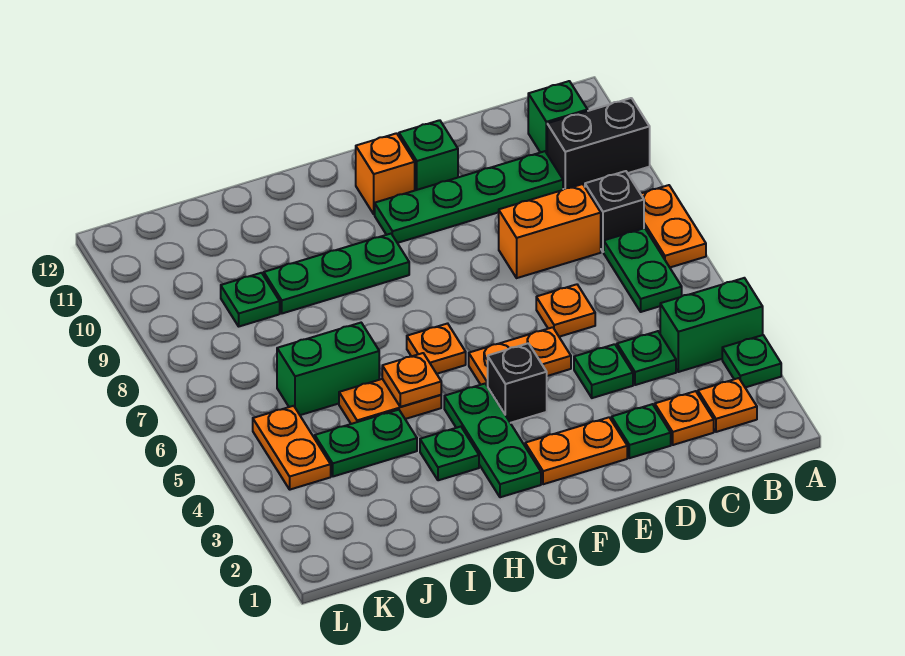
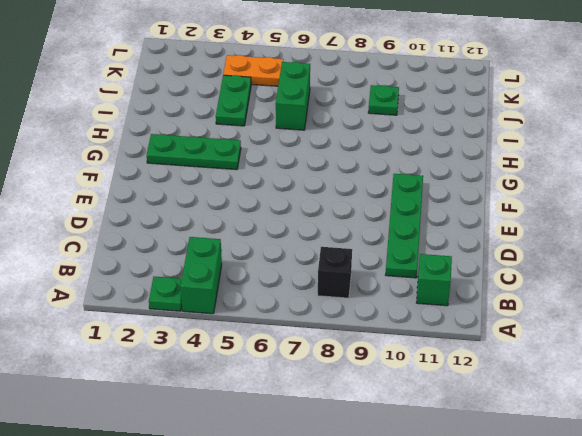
none -> orange plate A7:A8 level 1
none -> black brick A10:B10 level 1
none -> orange plate B2 level 1
none -> green plate B6:B7 level 1

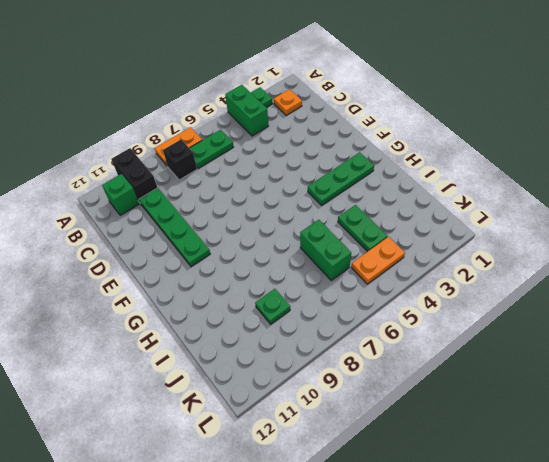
none -> orange plate C2 level 1
none -> green plate C4 level 1
none -> orange brick C8:D8 level 1
none -> green plate D2 level 1

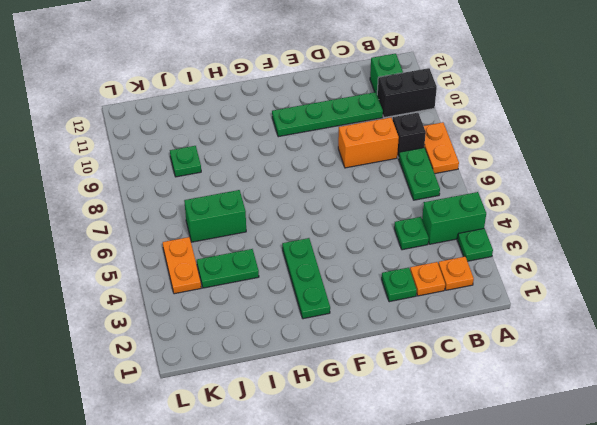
none -> green plate D4 level 1
none -> orange plate D6 level 1
none -> orange plate E2:F2 level 1
none -> orange plate E5:F5 level 1

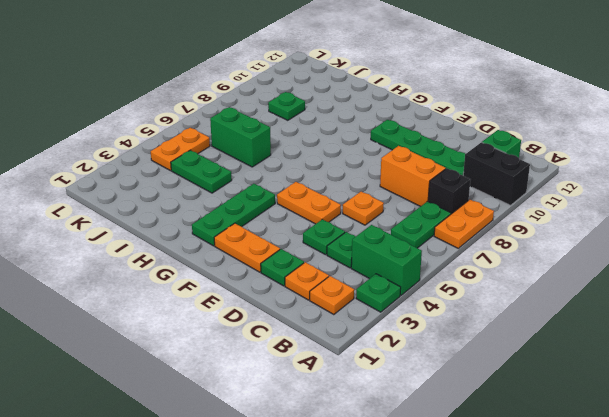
none -> green brick E11 level 1
none -> black brick F4 level 1
none -> orange brick F11 level 1
none -> orange plate G6 level 1

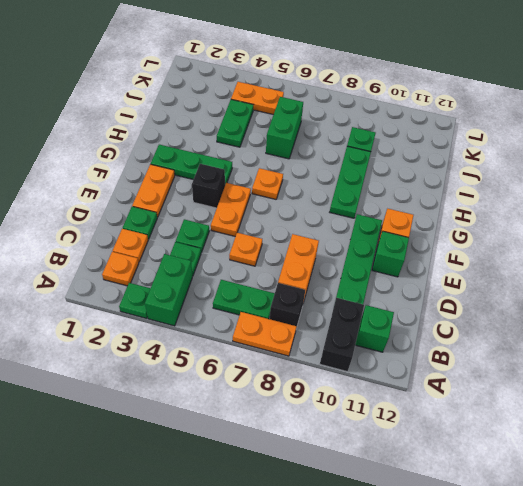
none -> green plate H3 level 1
none -> orange plate H5:I5 level 1
none -> orange plate H5 level 2

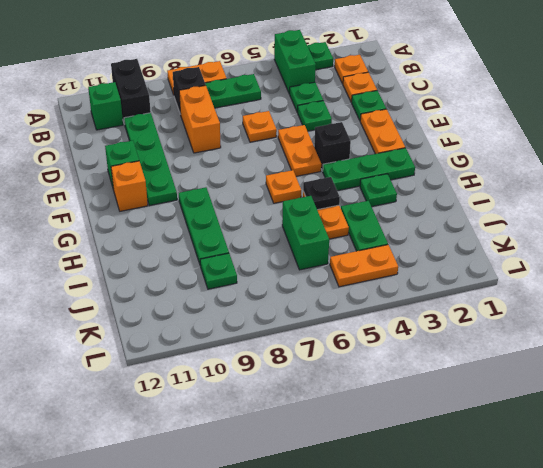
black plate H5 level 2 -> orange plate H5 level 2

